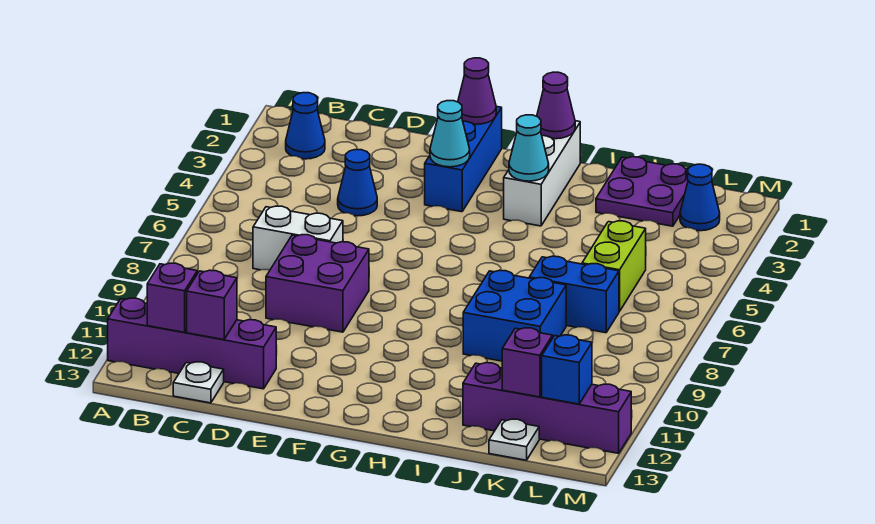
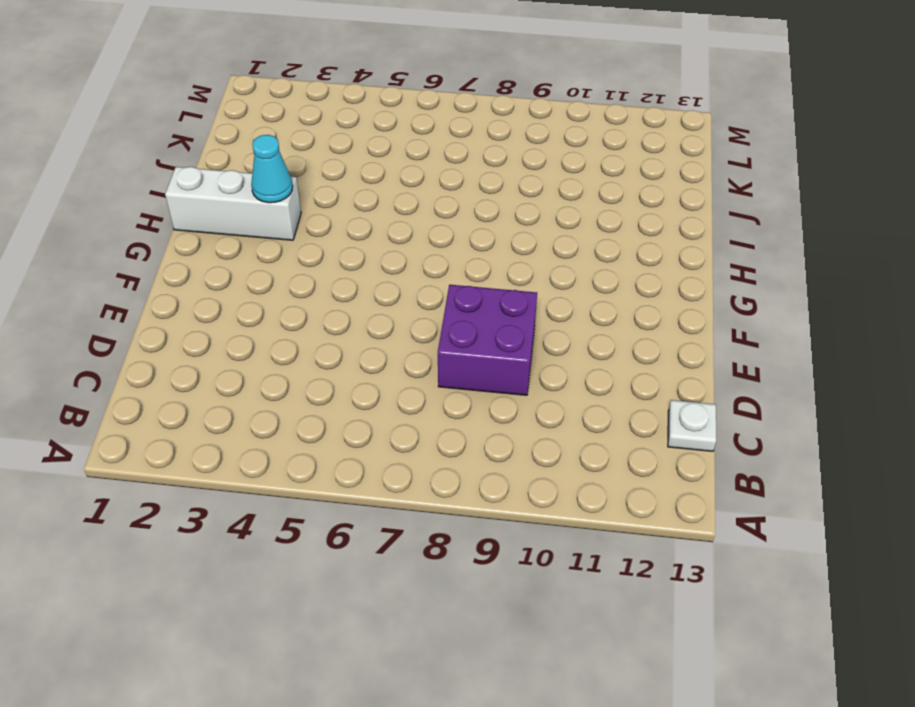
none -> purple brick A12:D12 level 1
none -> blue cone B2 level 1
none -> white brick C7:D7 level 1

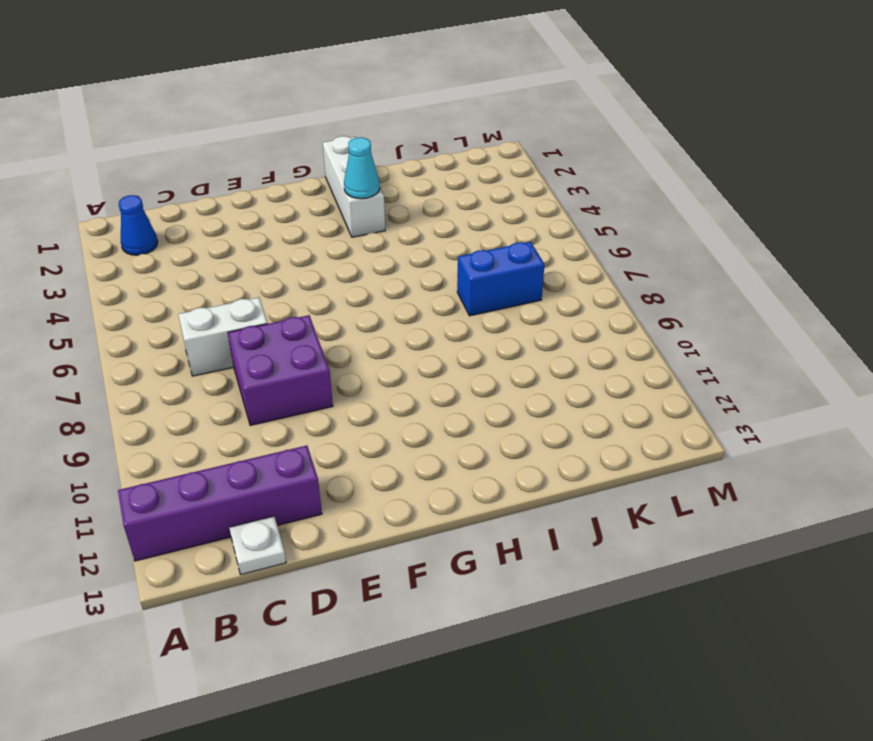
none -> blue cone D4 level 1
none -> blue brick F1:F3 level 1
none -> blue brick I8:J9 level 1

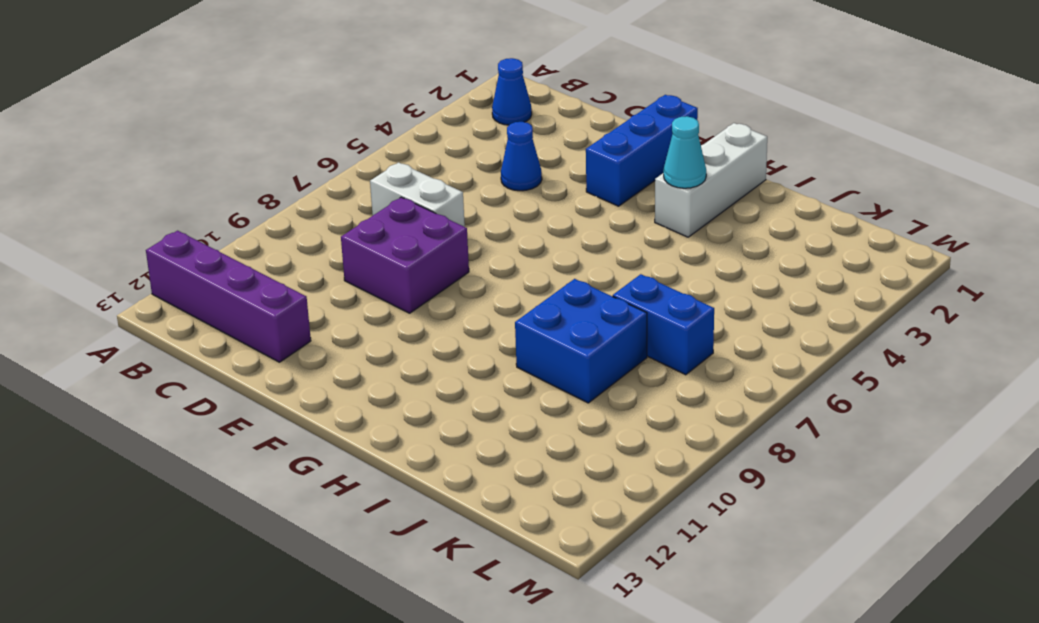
none -> white plate C13 level 1
none -> purple plate J1:K2 level 1
none -> purple brick J12:M12 level 1

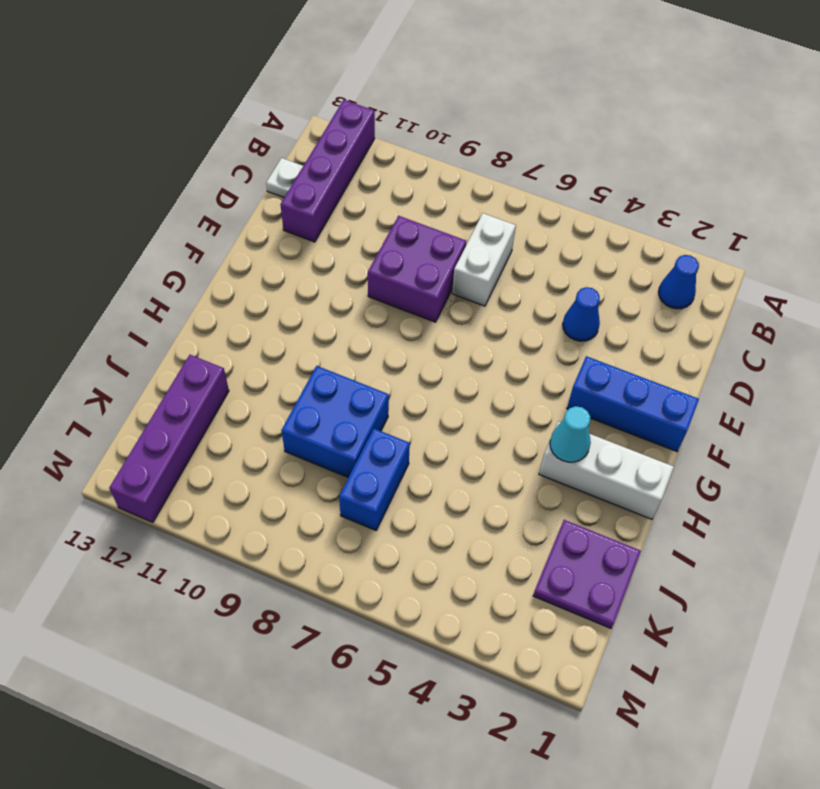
none -> lime brick K5:K6 level 1
none -> white plate K13 level 1
none -> blue cone L2 level 1

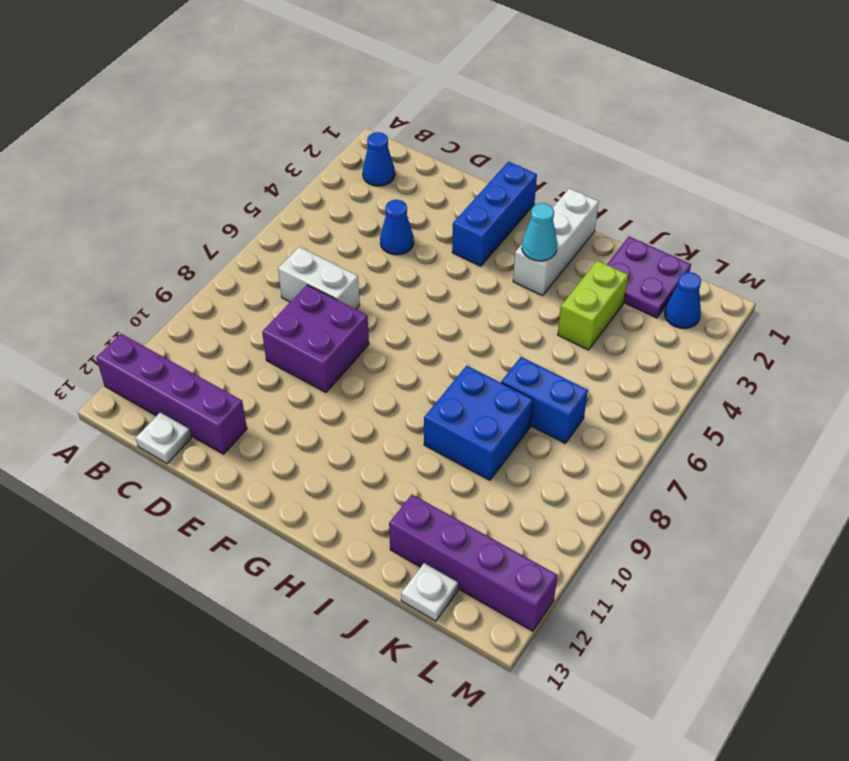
lime brick J3:J4 level 1 -> lime brick K5:K6 level 1
none -> purple brick B12 level 2
none -> purple brick C12 level 2
none -> purple cone F1 level 2

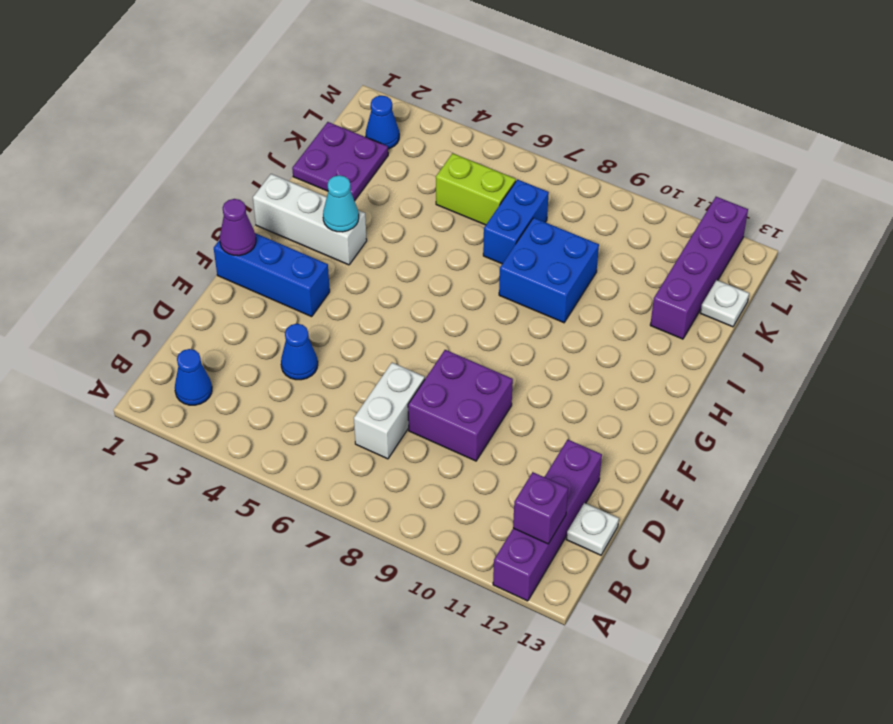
none -> purple brick C12 level 2
none -> cyan cone F3 level 2
none -> purple cone H1 level 2

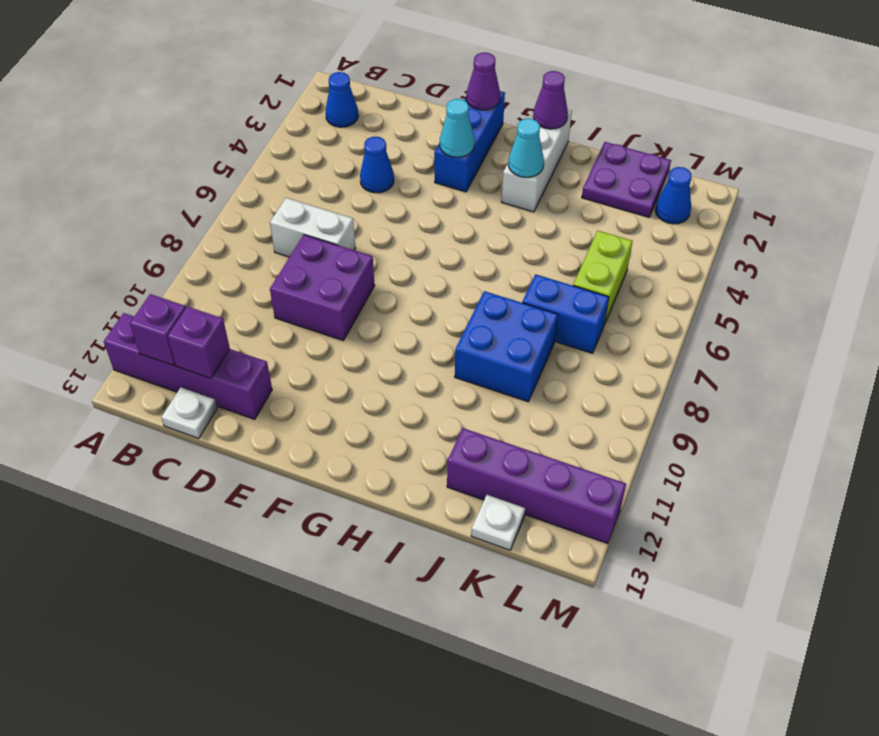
none -> purple brick K12 level 2
none -> blue brick L12 level 2

